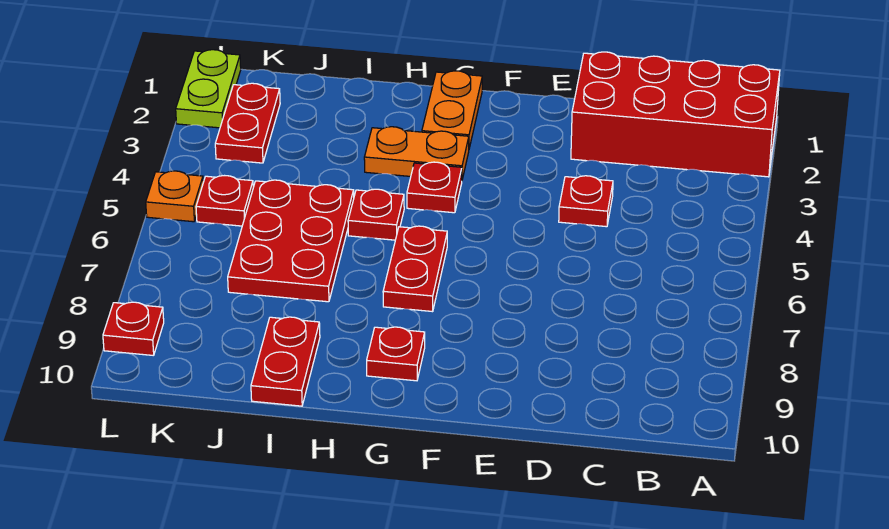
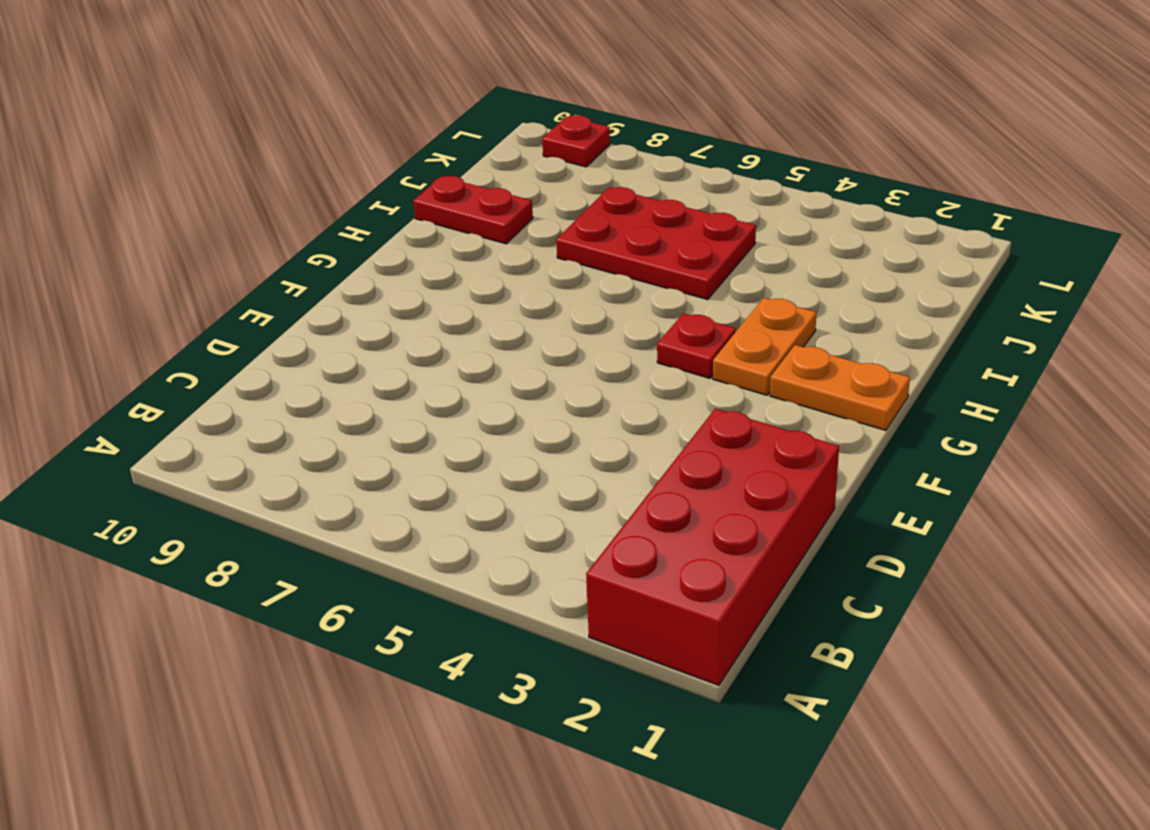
none -> red plate D4 level 1
none -> red plate G6:G7 level 1
none -> red plate G9 level 1

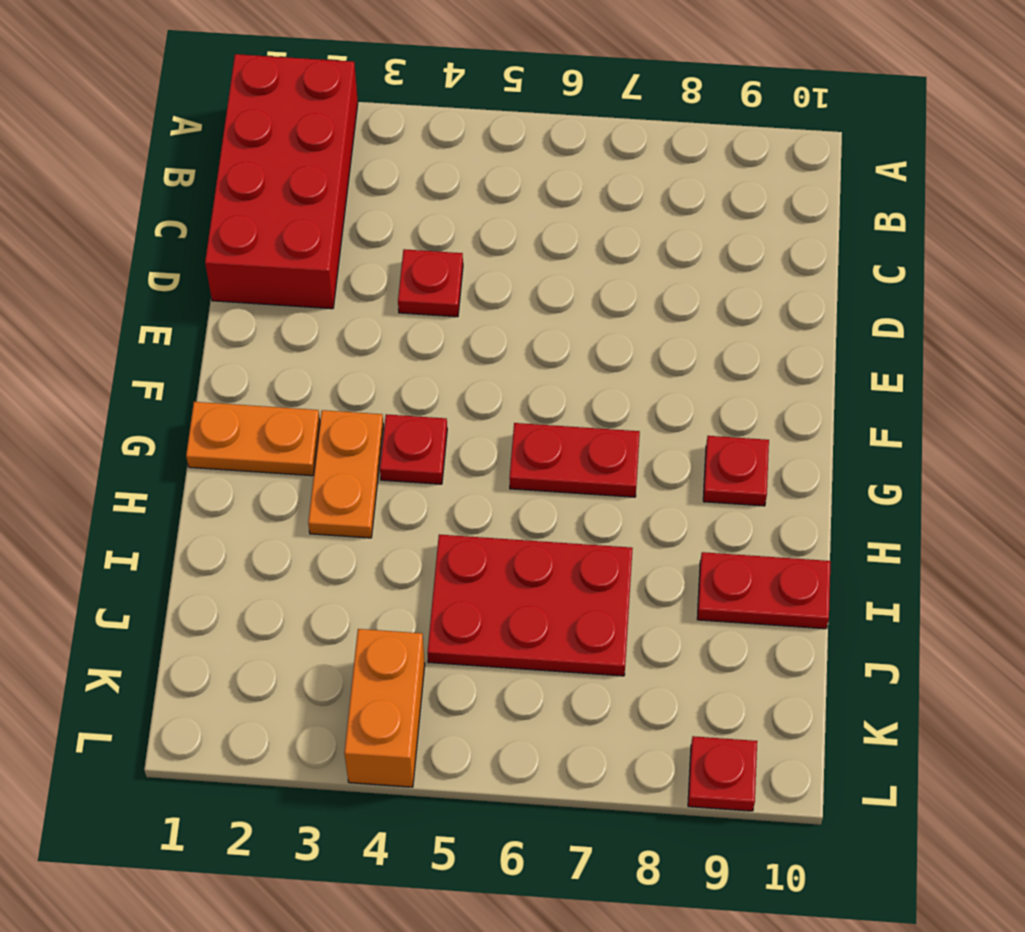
orange brick K4:L4 level 1 -> none
none -> red plate H5 level 1
none -> red plate K2:K3 level 1
none -> red plate K5 level 1

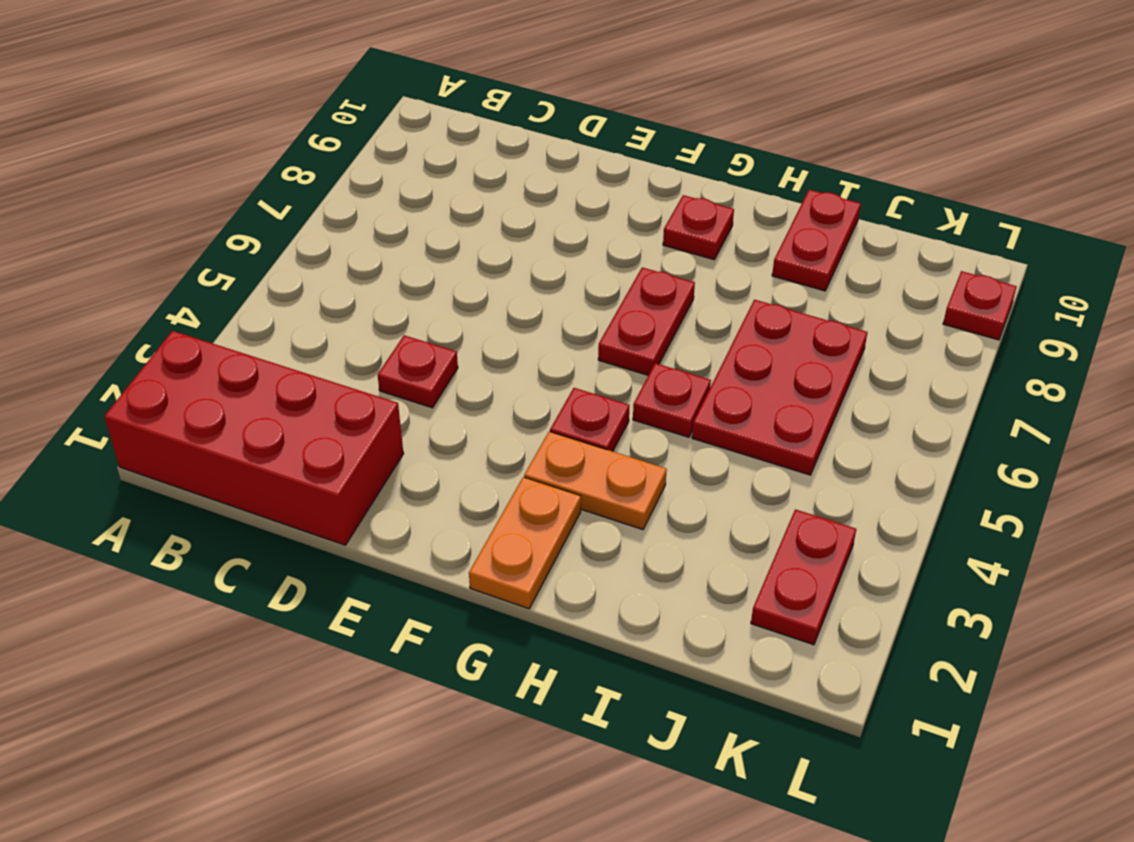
none -> red plate K5 level 1
none -> lime plate L1:L2 level 1
none -> orange plate L5 level 1

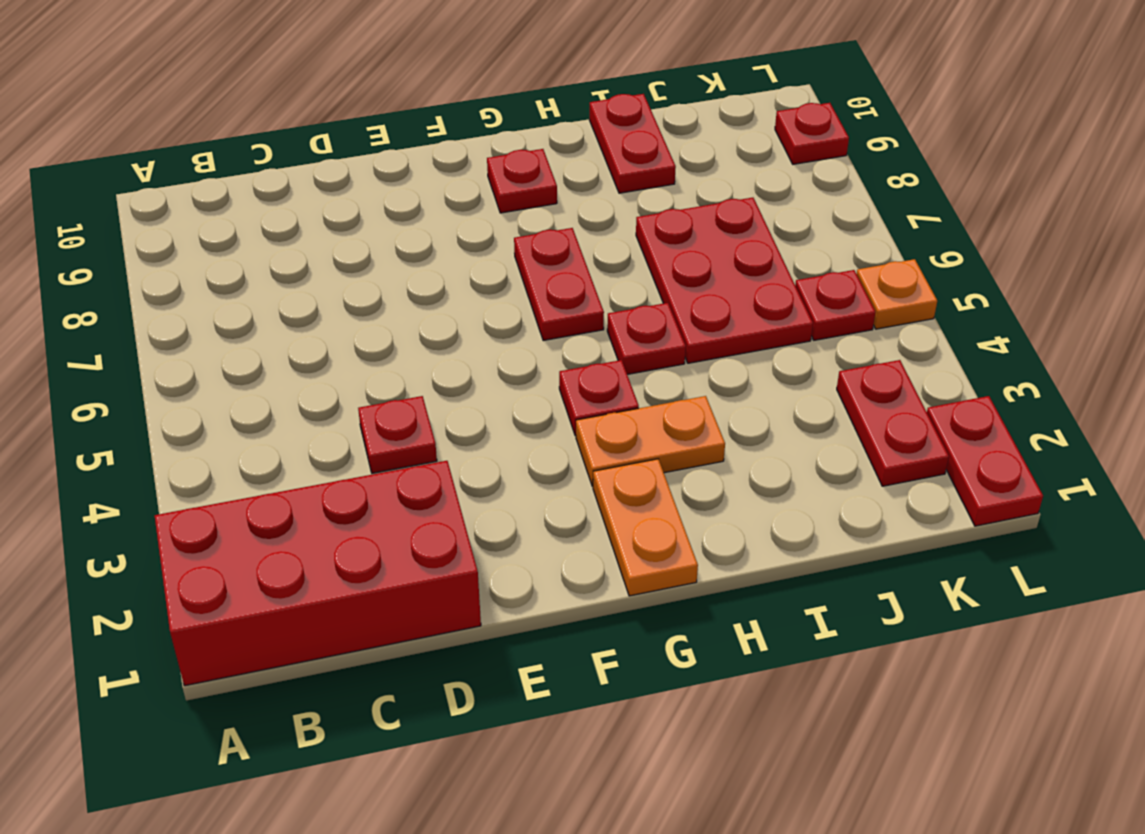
red plate L1:L2 level 1 -> lime plate L1:L2 level 1

